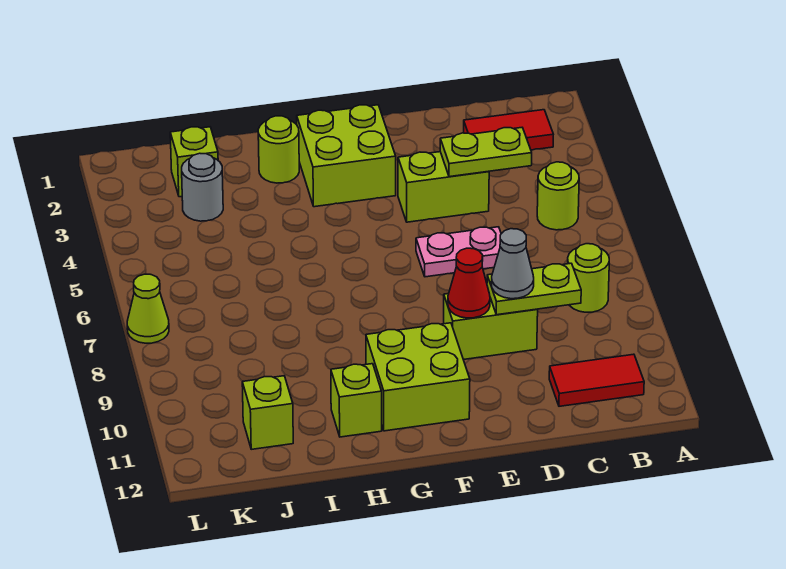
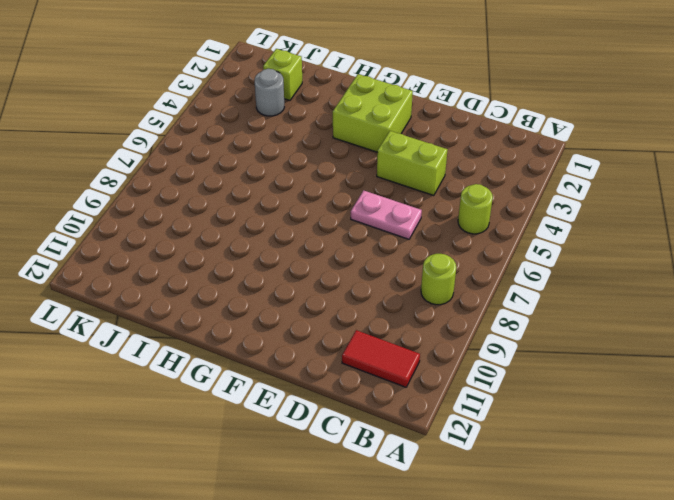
none -> red tile B2:C2 level 1
none -> lime brick D9:E9 level 1
none -> lime brick F10:G11 level 1

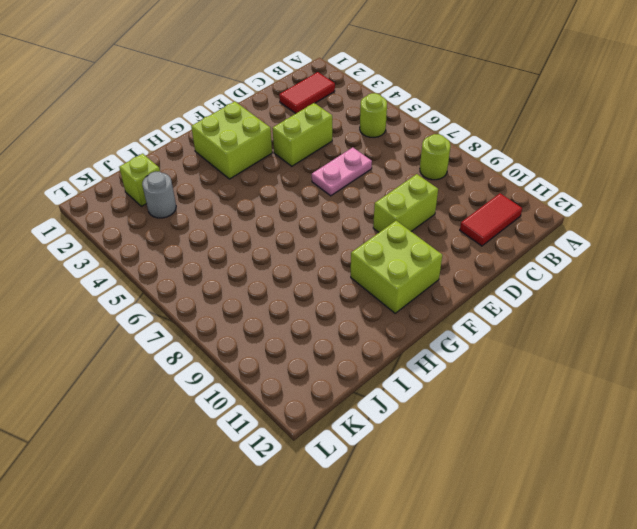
none -> lime round brick H2 level 1
none -> lime brick H11 level 1
none -> lime brick J11 level 1

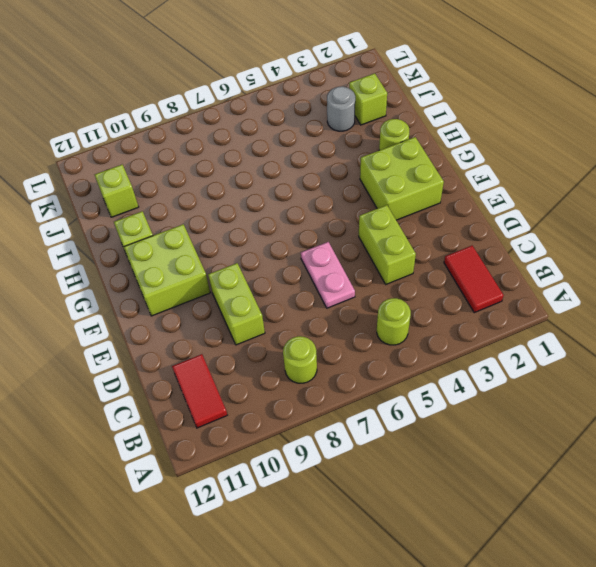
none -> lime cone L7 level 1
none -> lime plate C4:D4 level 2
none -> lime plate C9:D9 level 2

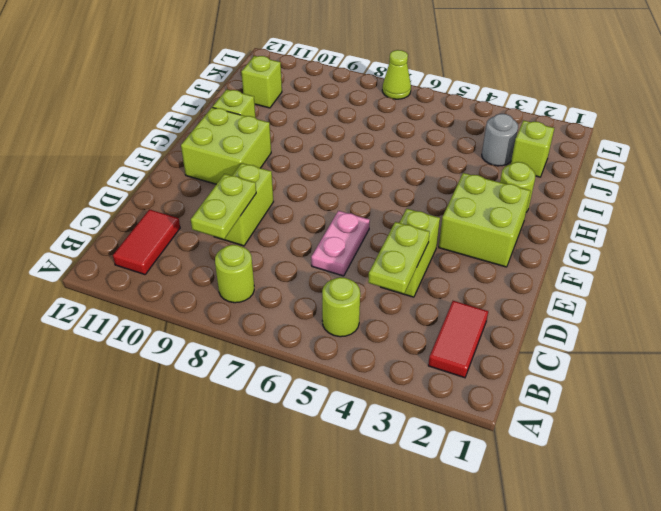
none -> red cone E9 level 2
none -> grey cone D9 level 3

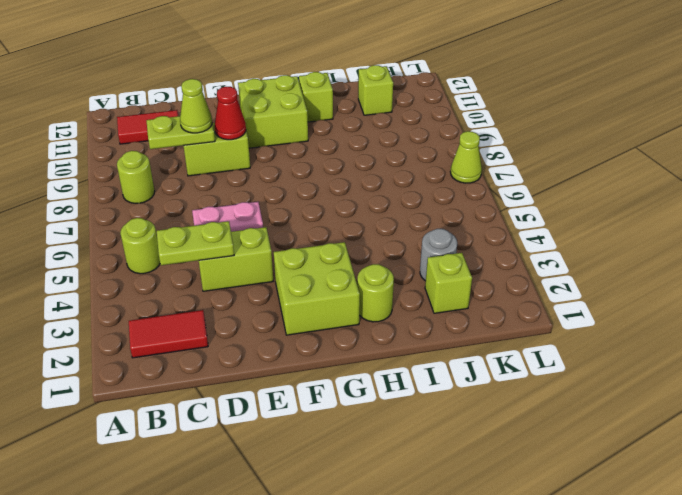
lime cone D9 level 3 -> grey cone D9 level 3

